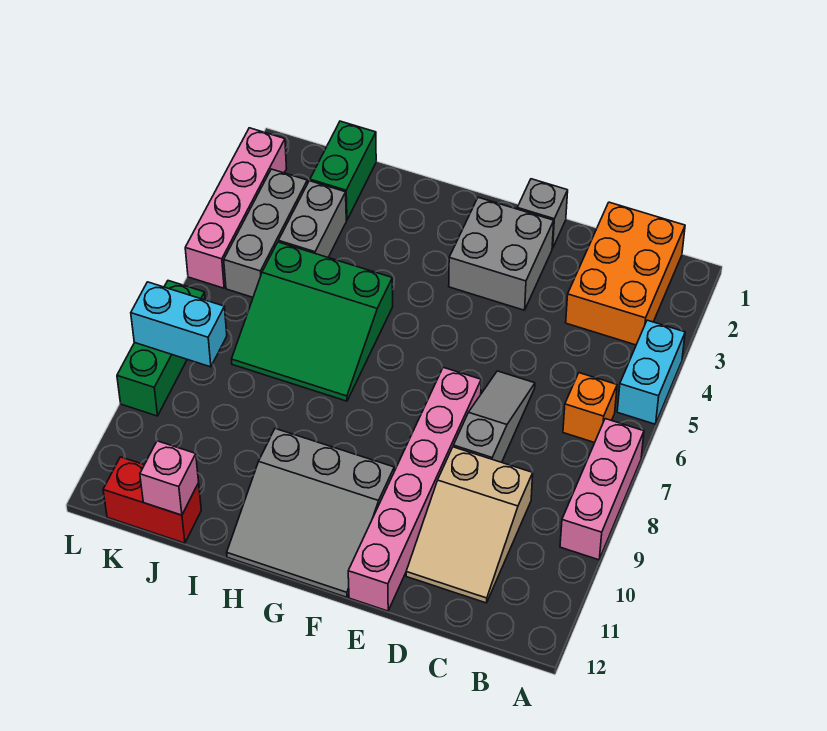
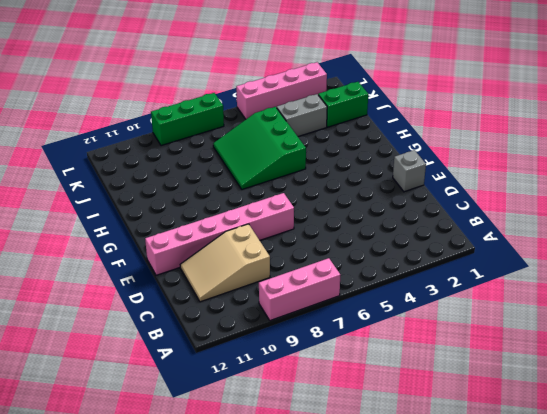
none -> cyan brick A4:A5 level 1
none -> orange brick B1:C3 level 1
none -> orange brick B6 level 1

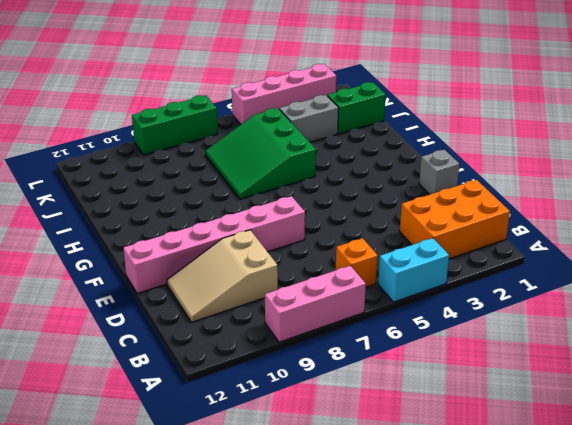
none -> grey slope D6:D8 level 1 top 8
none -> grey brick E2:F3 level 1
none -> grey slope F10:H12 level 1 top 10

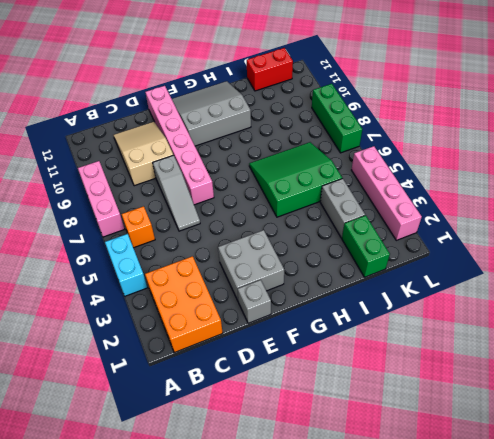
none -> grey brick K3:K5 level 1
none -> pink brick J12 level 2
none -> cyan brick K8:L8 level 2

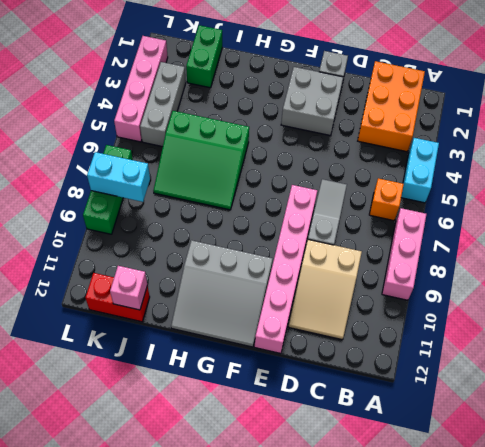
none -> grey brick J3:J4 level 1

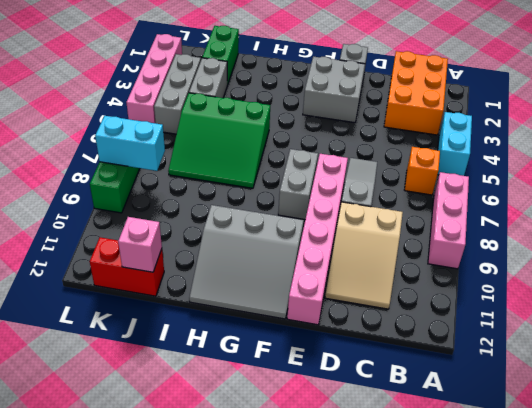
grey brick F7:F8 level 1 -> none

